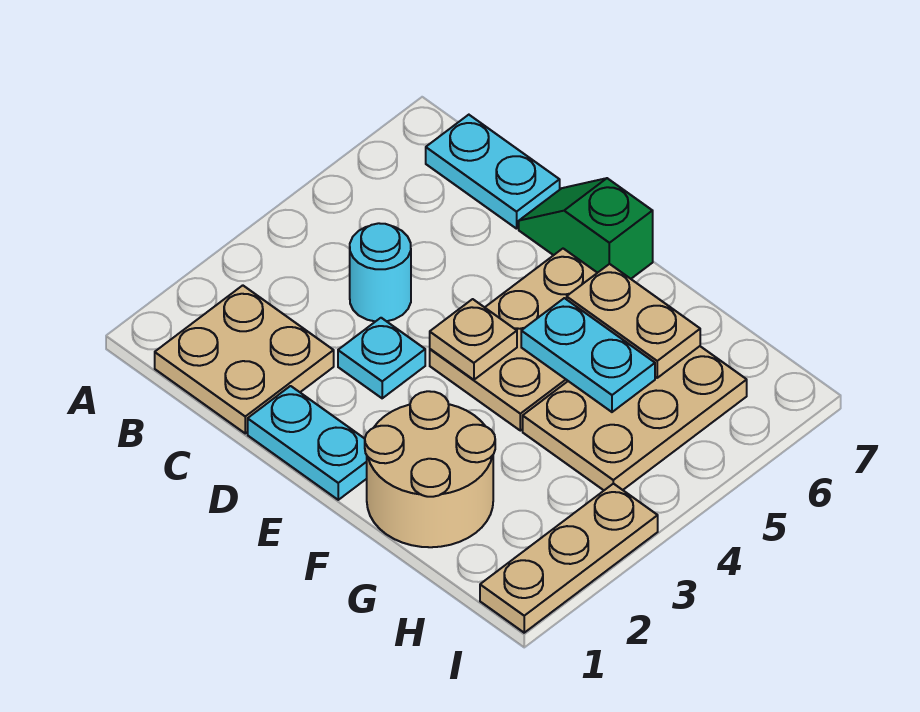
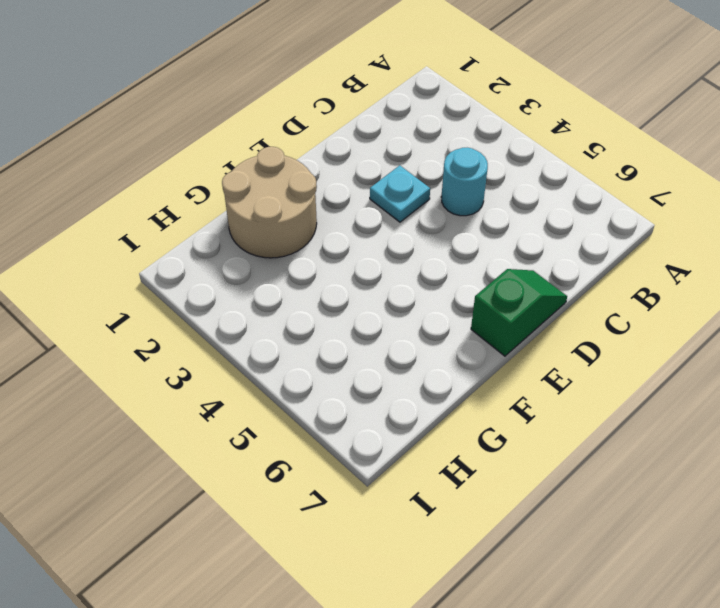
none -> tan plate B1:C2 level 1
none -> cyan plate B7:C7 level 1
none -> cyan plate D1:E1 level 1

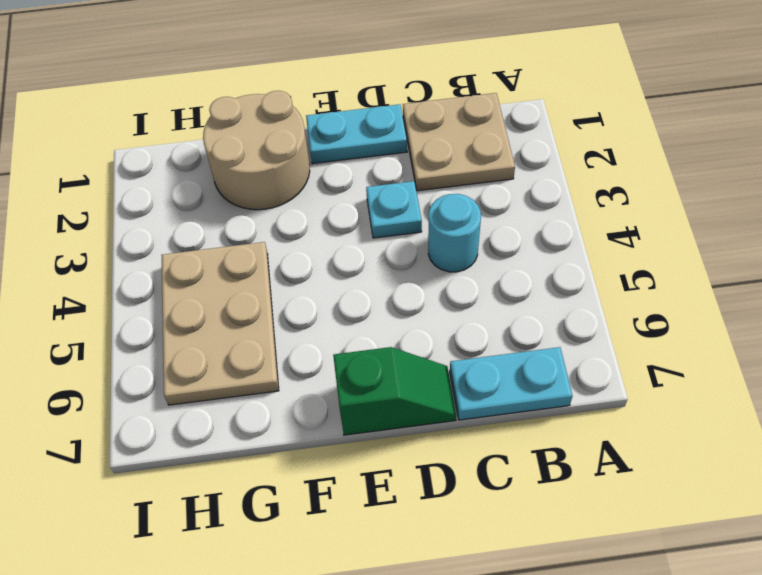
none -> tan plate E4:F6 level 1
none -> tan plate I1:I3 level 1
none -> tan plate E4 level 2

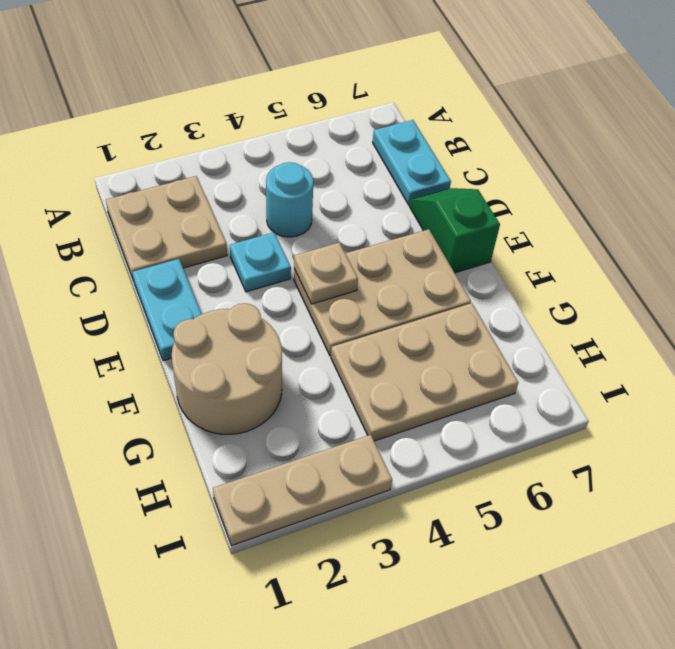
none -> cyan plate F5:G5 level 2
none -> tan plate F6:G6 level 2

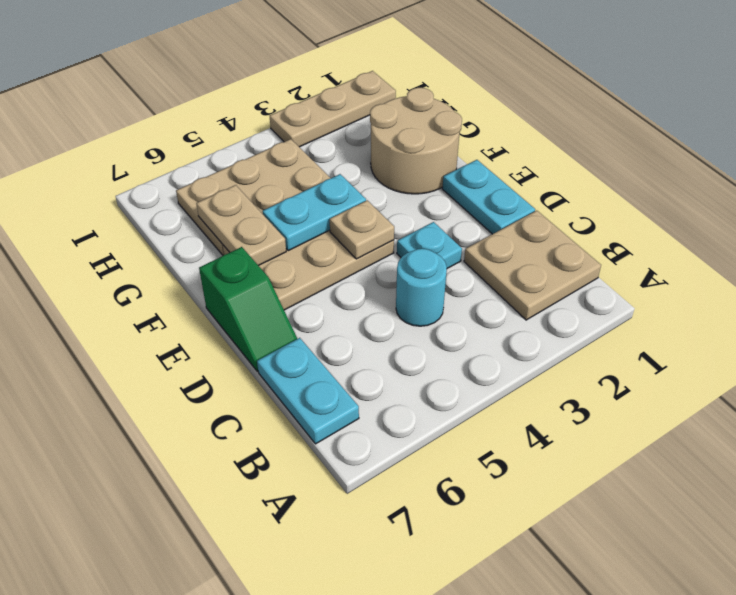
cyan plate F4:F5 level 2 -> cyan plate F5:G5 level 2

